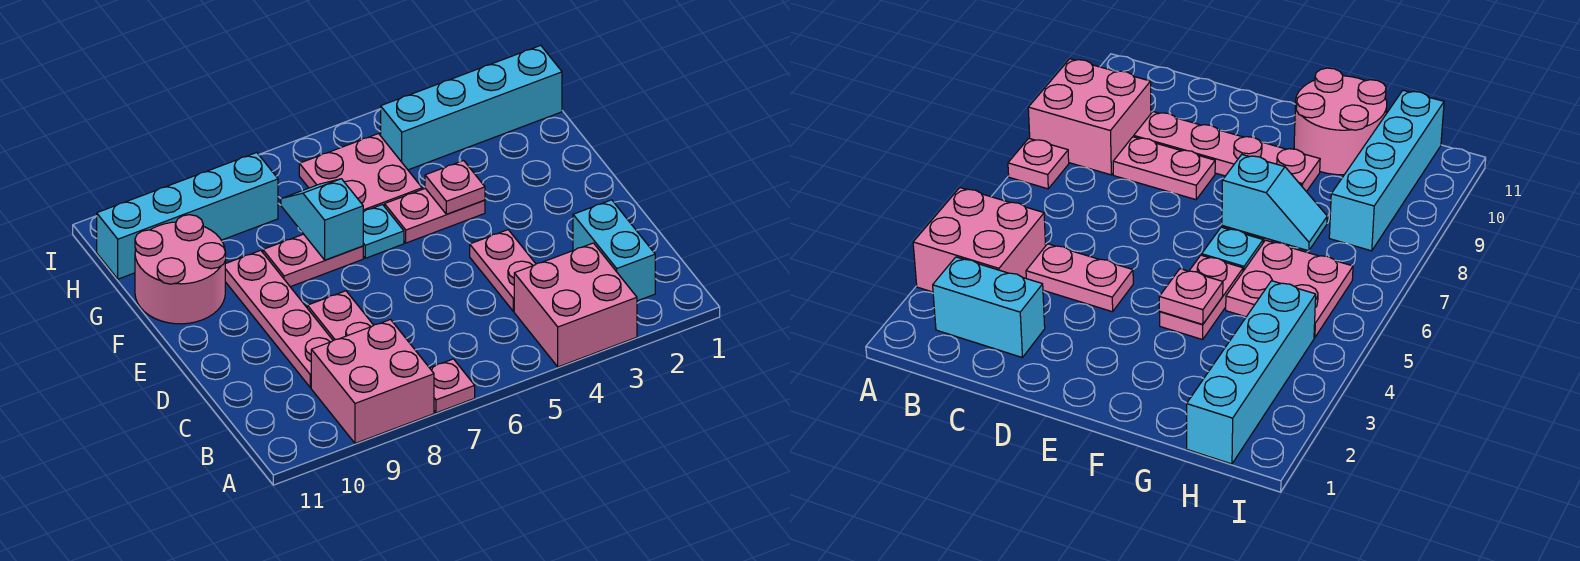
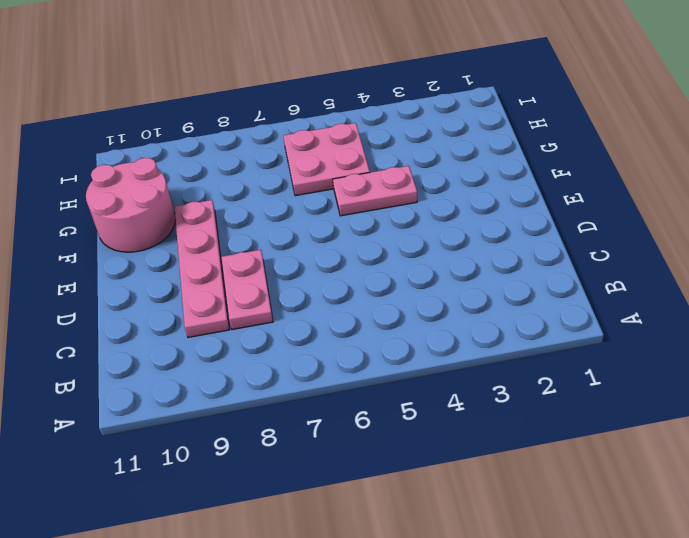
none -> pink brick A3:B4 level 1
none -> pink plate A7 level 1
none -> pink brick A8:B9 level 1

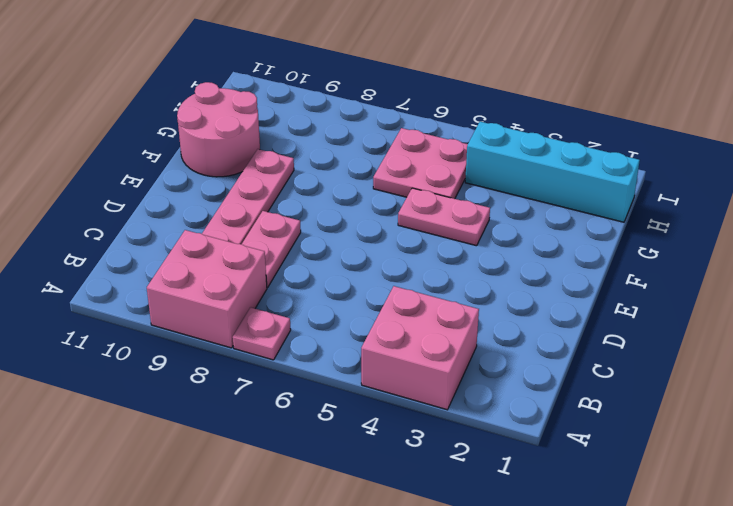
none -> cyan brick B2:C2 level 1
none -> pink plate C4:D4 level 1
none -> cyan plate F6 level 1

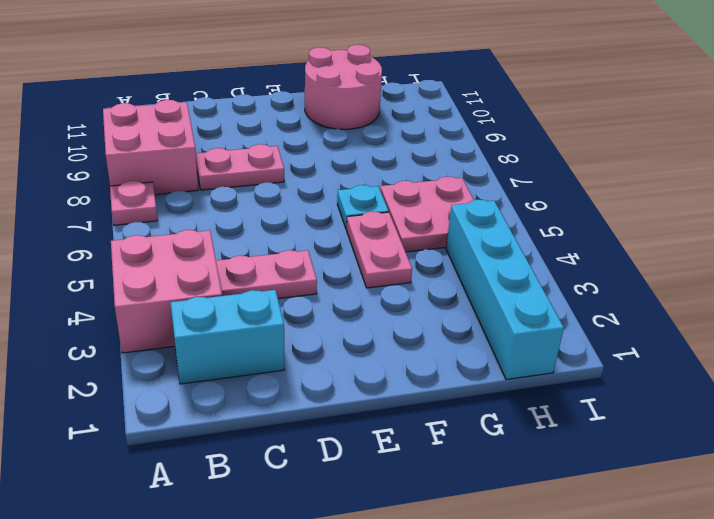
none -> pink plate C9:F9 level 1
none -> pink plate F7:F8 level 1
none -> cyan brick H8:H11 level 1

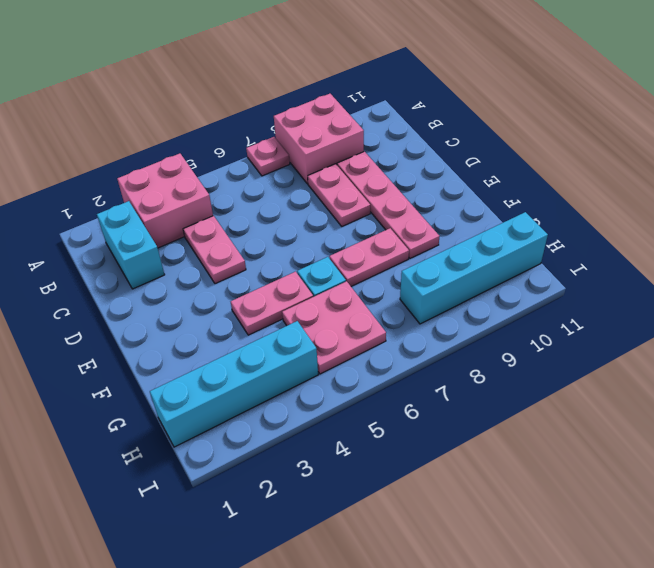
none -> pink round brick F10:G11 level 1
none -> pink plate F4 level 2
none -> cyan slope F7:G7 level 2 top F

